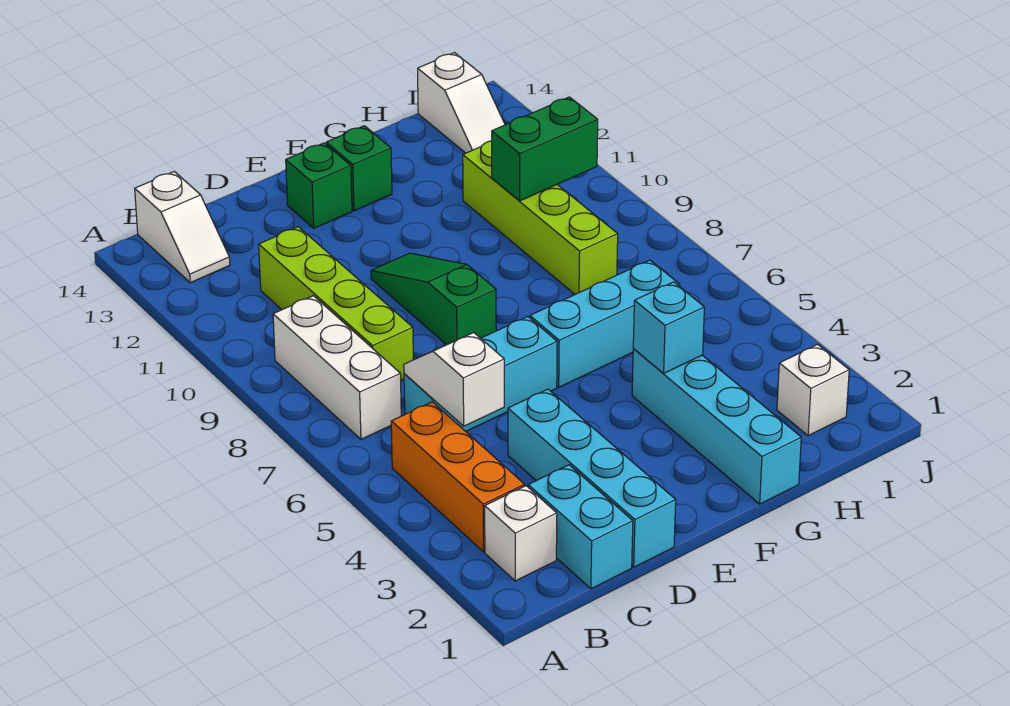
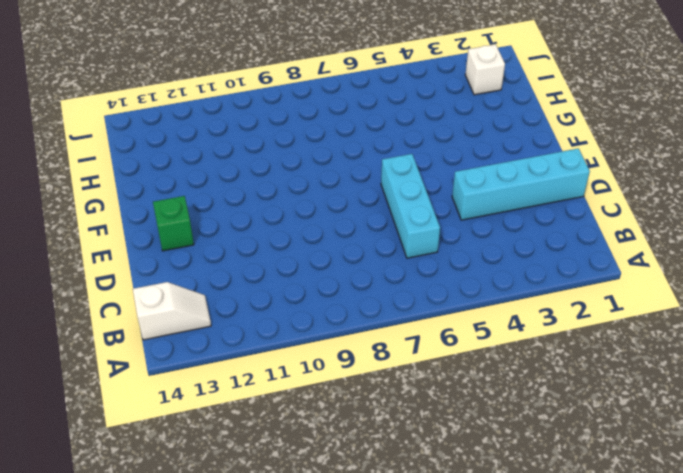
none -> white brick B2 level 1
none -> orange brick B3:B5 level 1
none -> white brick B7:B9 level 1

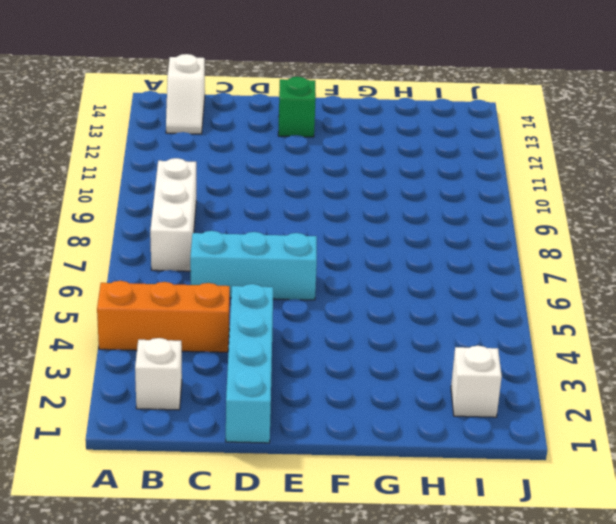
orange brick A4:C4 level 1 -> orange brick B3:B5 level 1
none -> cyan brick C1:C2 level 1
none -> lime brick C8:C11 level 1
none -> green slope E8:E10 level 1 top 8

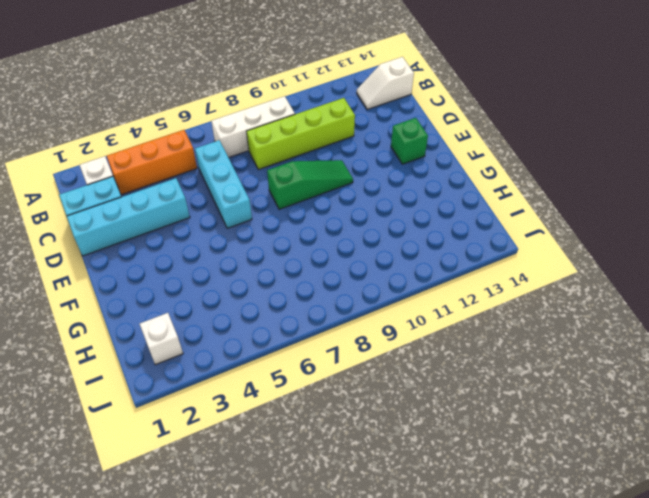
none -> cyan brick F6:H6 level 1
none -> green brick F13 level 1
none -> cyan brick G1:G4 level 1

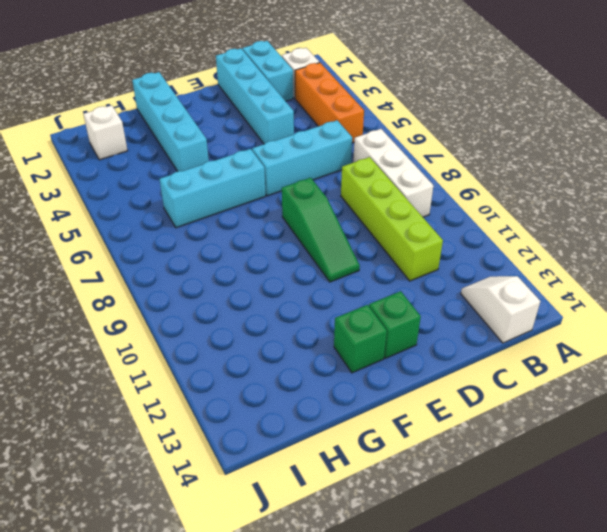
none -> lime brick H8:H11 level 1
none -> white slope I13:I14 level 1 top 14
none -> white slope C5:C6 level 2 top 5

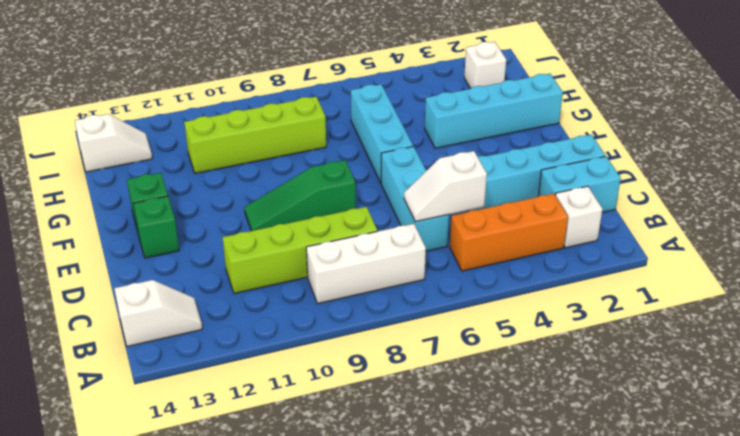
none -> cyan brick G4 level 2
none -> green brick H10:I10 level 2

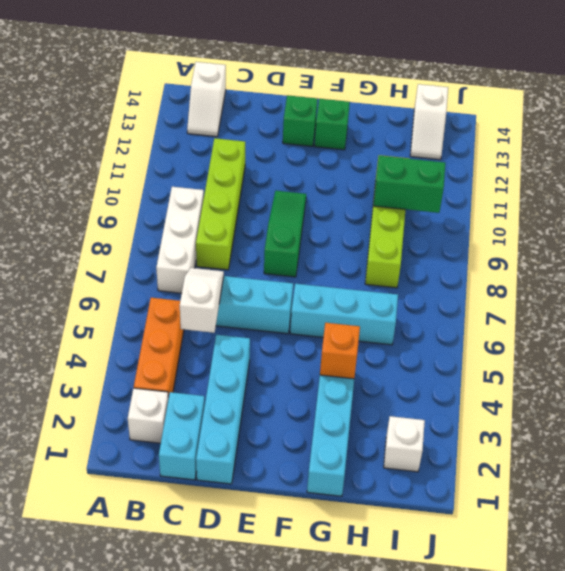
orange brick G4 level 2 -> cyan brick G4 level 2

